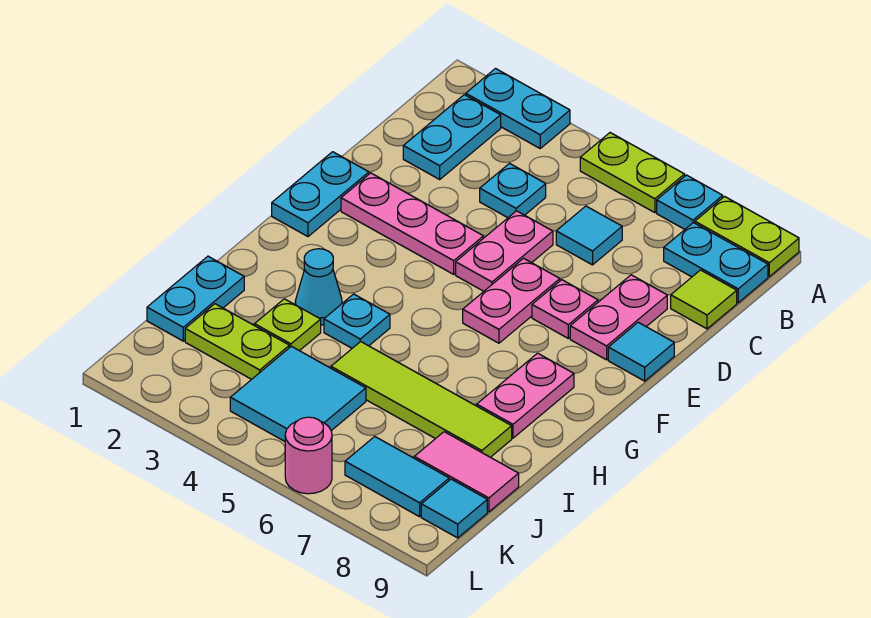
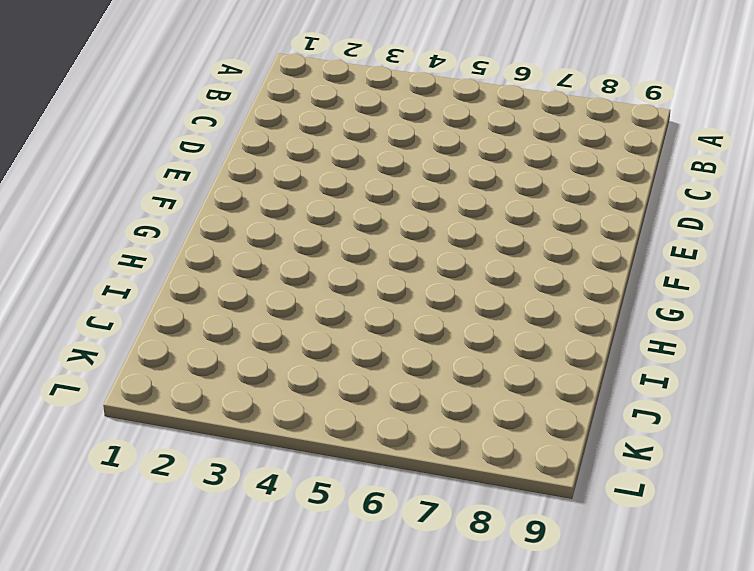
none -> cyan plate A2:A3 level 1
none -> lime plate A5:A6 level 1
none -> cyan plate A7 level 1

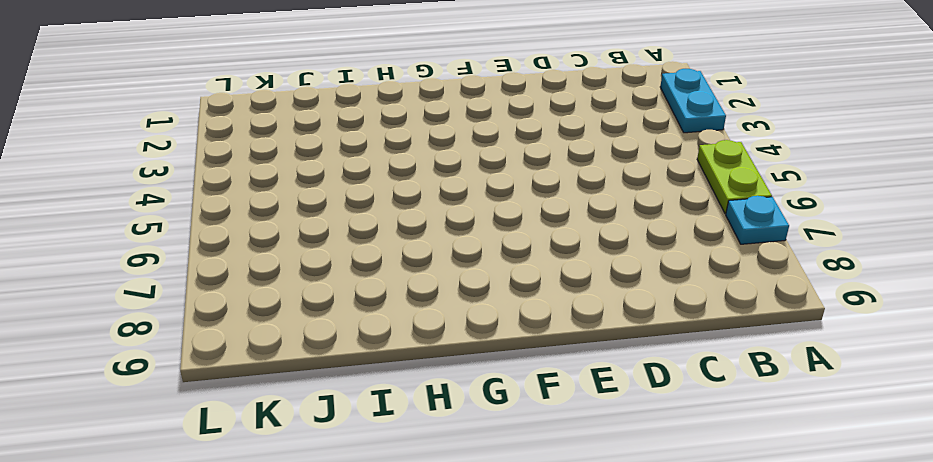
none -> lime plate A8:A9 level 1
none -> cyan plate B2:C2 level 1
none -> cyan plate B8:B9 level 1

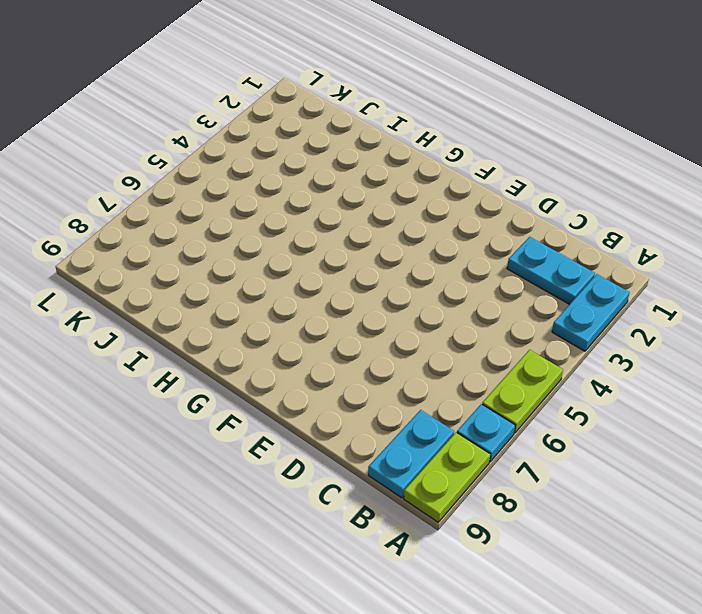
none -> cyan plate C4 level 1
none -> cyan tile C6 level 1
none -> lime tile C9 level 1

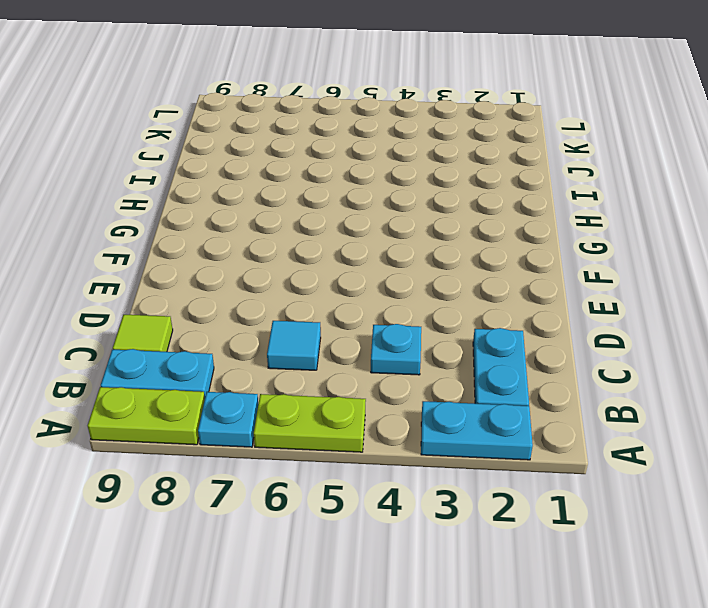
none -> pink plate D5:E5 level 1
none -> pink plate D8:E8 level 1
none -> cyan plate E1:F1 level 1

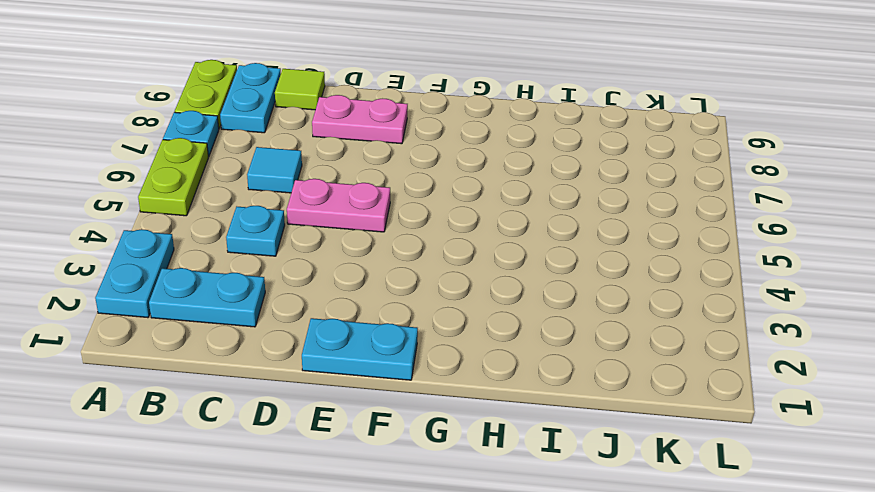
none -> pink plate E2:E4 level 1
none -> pink plate E6:F6 level 1
none -> pink plate E7 level 1

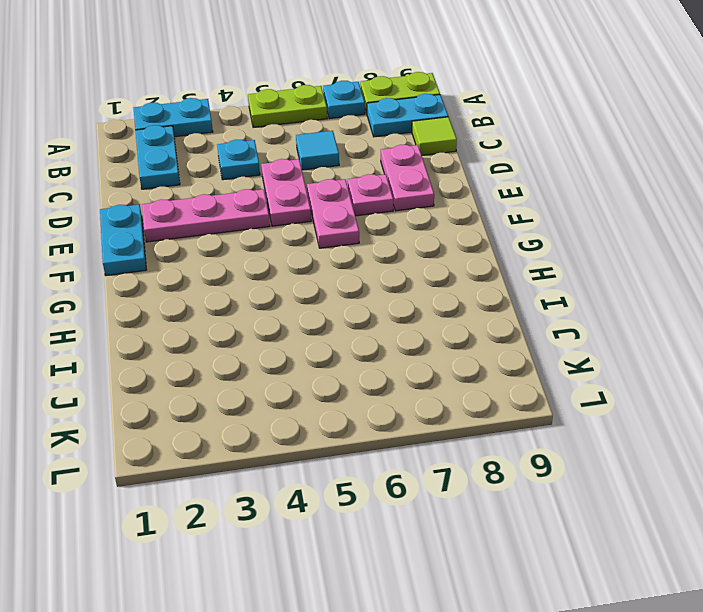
none -> cyan tile E9 level 1
none -> pink plate G8:H8 level 1
none -> cyan cone H3 level 1

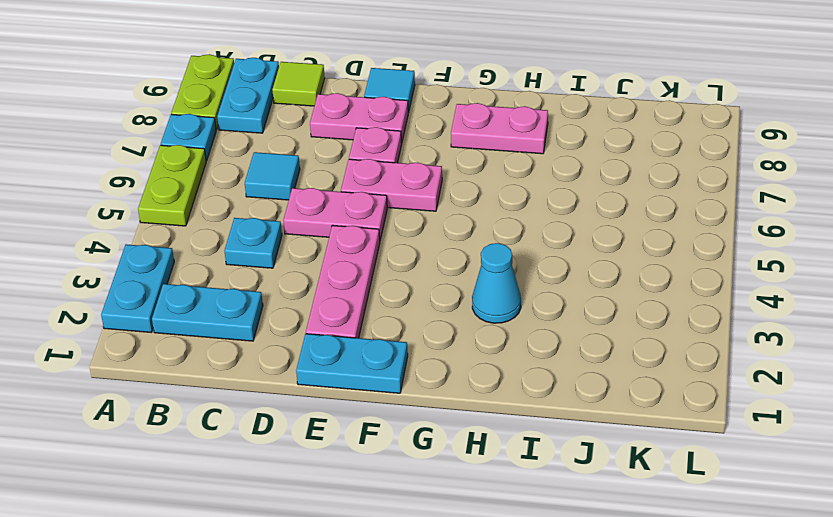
none -> cyan plate H4 level 1
none -> cyan plate I1:J1 level 1
none -> lime plate I3 level 1

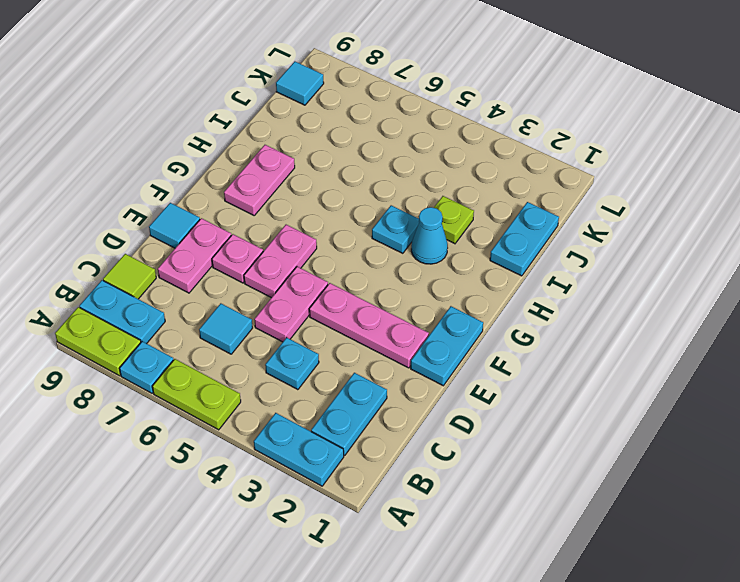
none -> lime tile I5:I8 level 1
none -> lime plate J2:J3 level 1
none -> cyan tile J4:K5 level 1

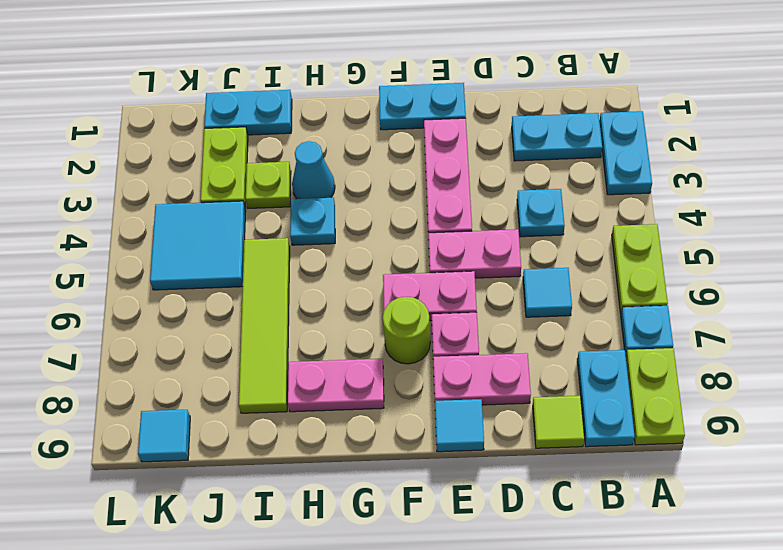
lime round brick F7 level 1 -> none
none -> pink tile J8:J9 level 1
none -> cyan tile K7:K8 level 1
none -> pink round brick L6 level 1

